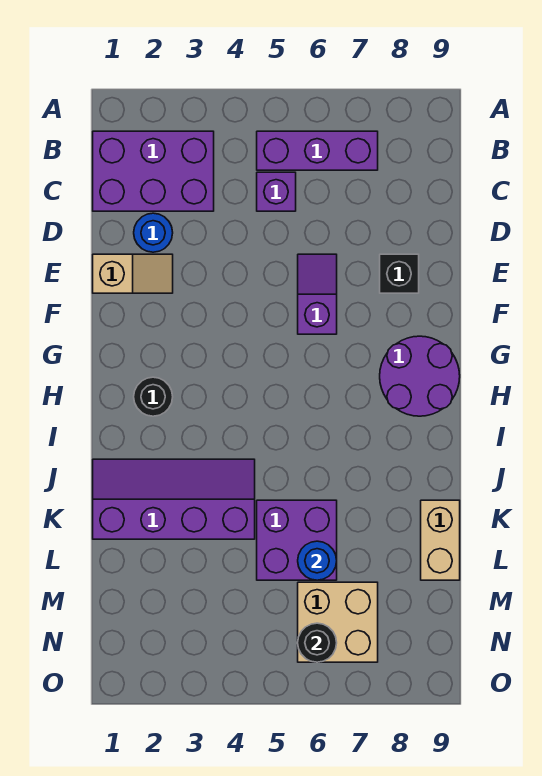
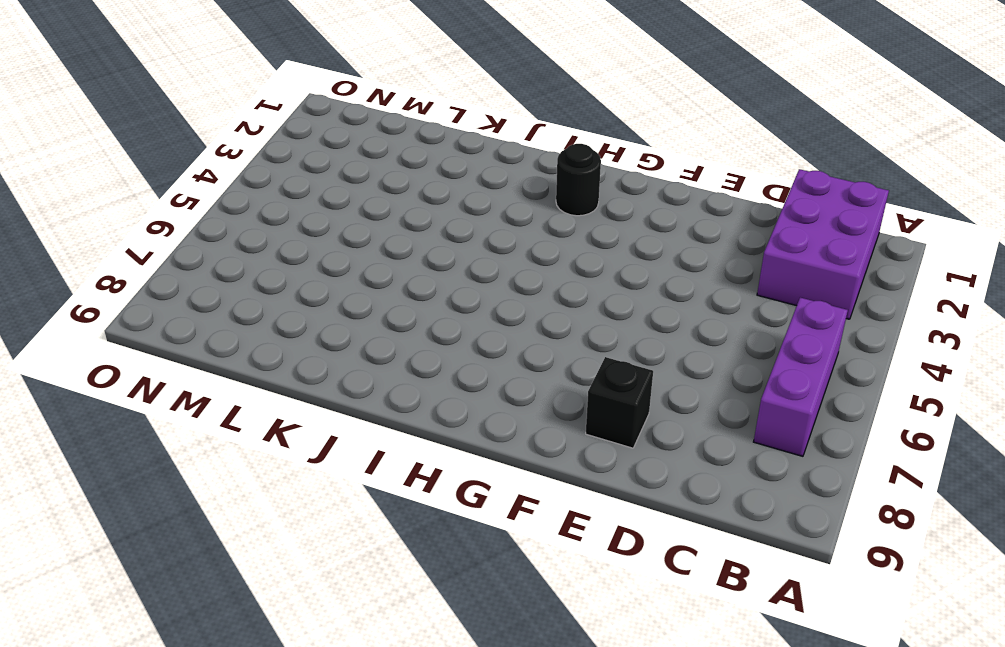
none -> purple brick C5 level 1
none -> blue round brick D2 level 1
none -> tan slope E1:E2 level 1 top 1

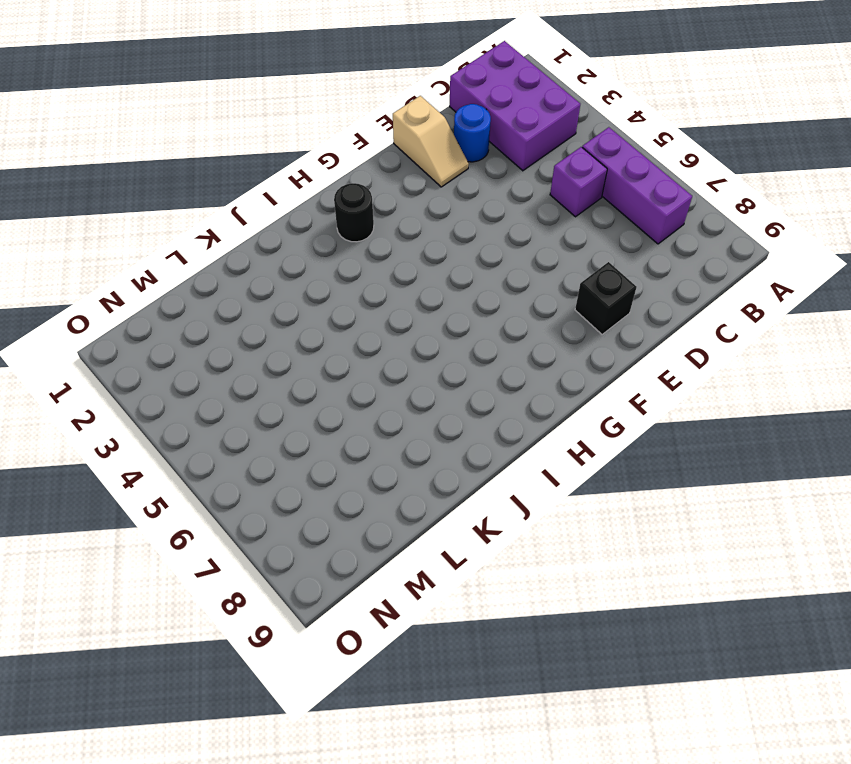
none -> purple slope E6:F6 level 1 top F
none -> purple round brick G8:H9 level 1
none -> purple slope J1:K4 level 1 top K

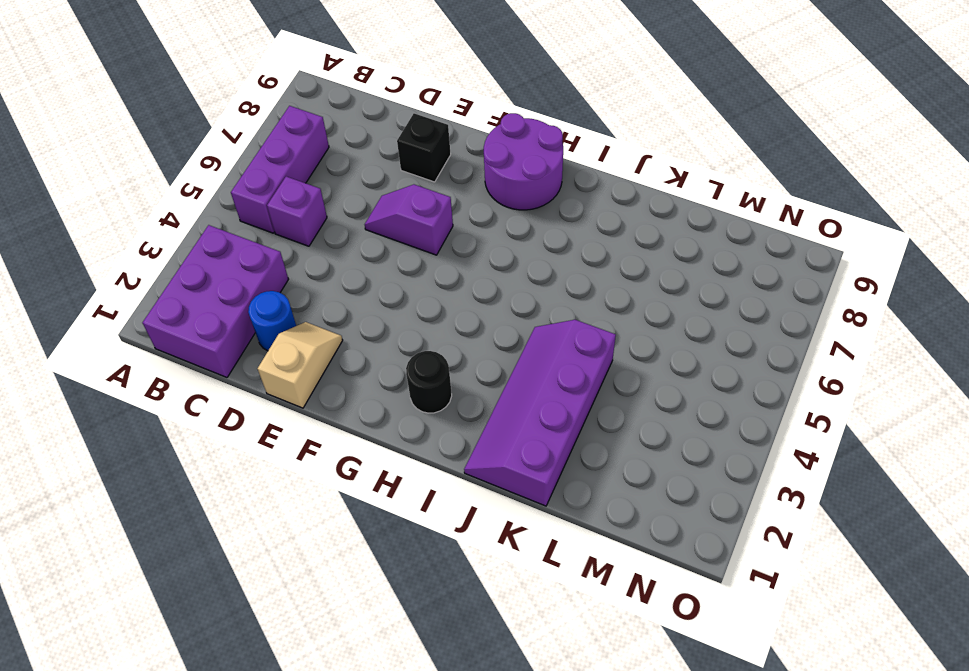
none -> purple brick K5:L6 level 1
none -> tan brick K9:L9 level 1
none -> tan brick M6:N7 level 1

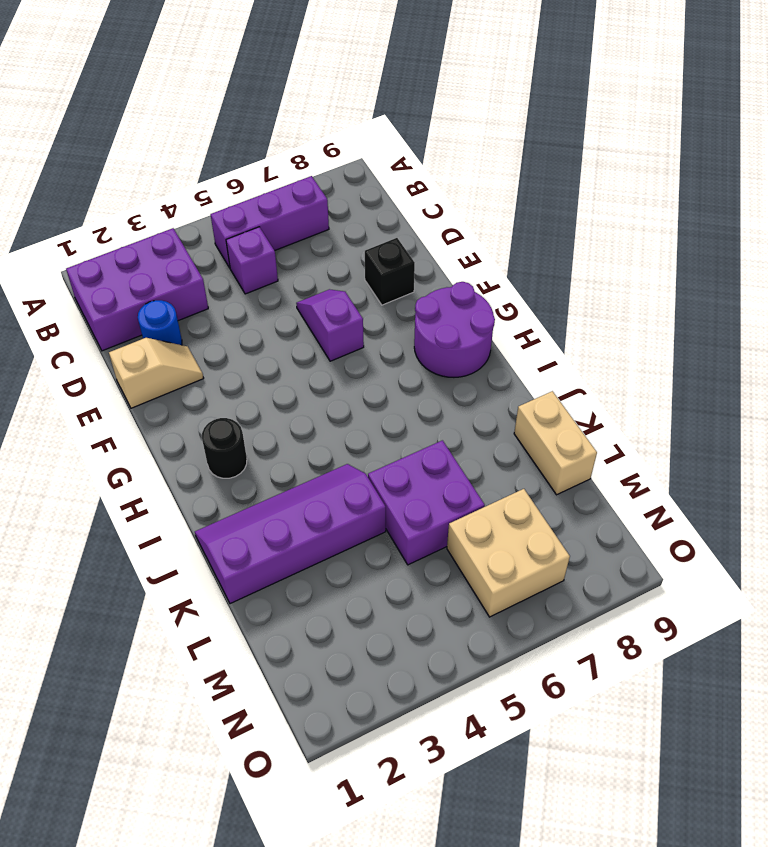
none -> blue round brick L6 level 2
none -> black round brick N6 level 2

